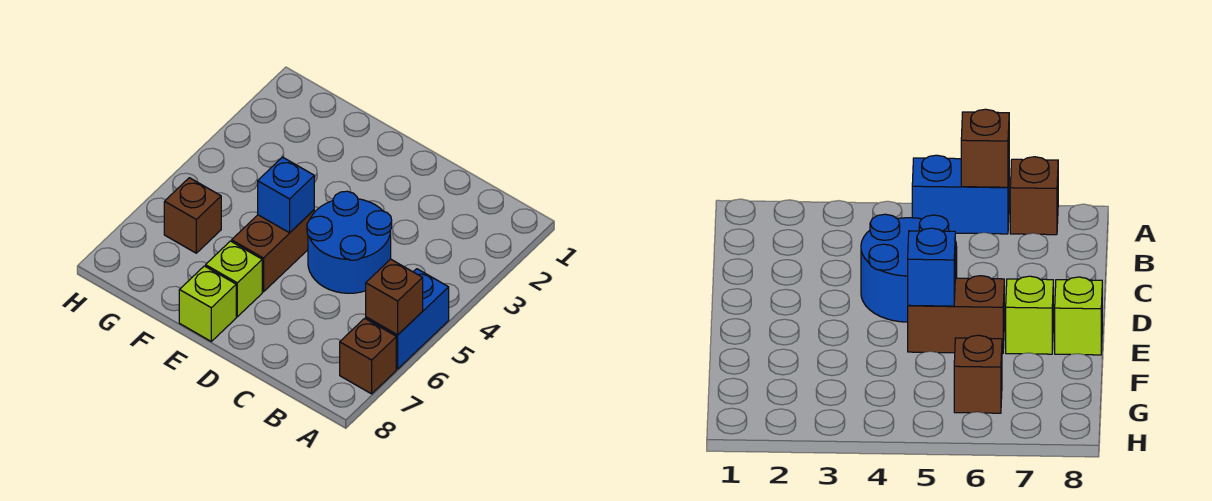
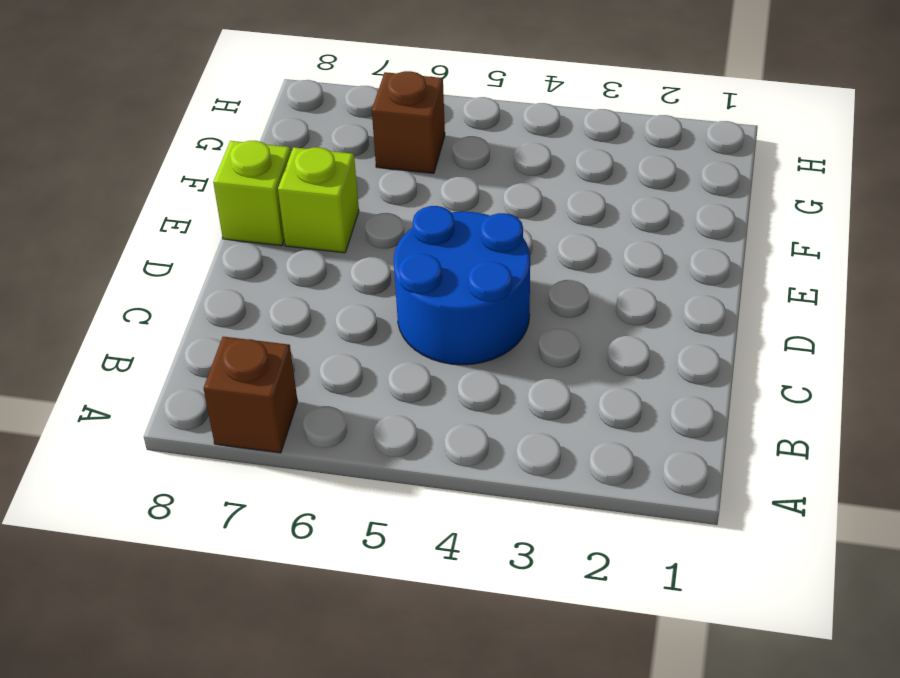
none -> blue brick A5:A6 level 1
none -> brown brick E5:E6 level 1

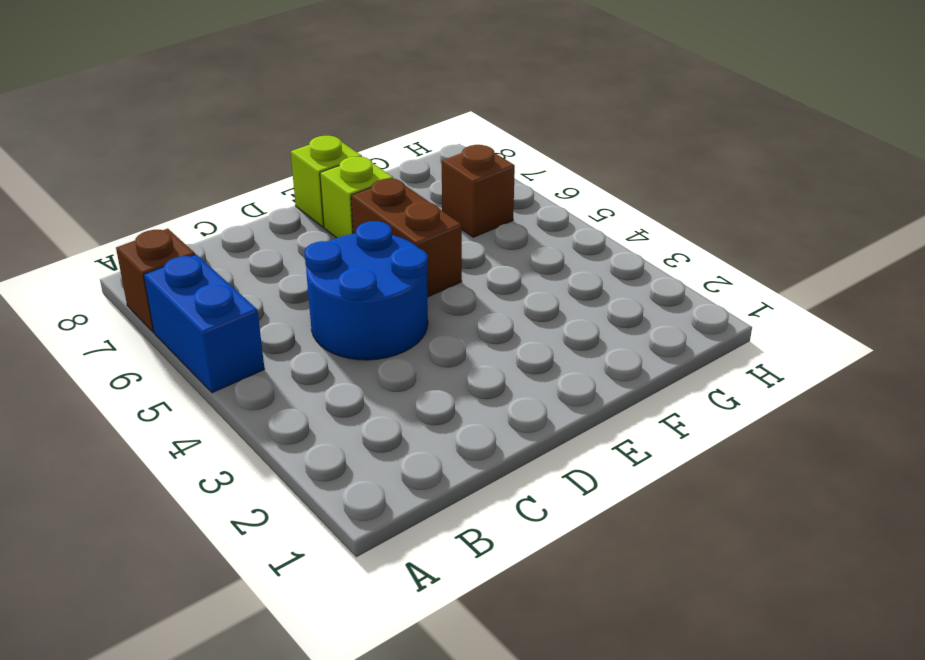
none -> brown brick A6 level 2
none -> blue brick E5 level 2

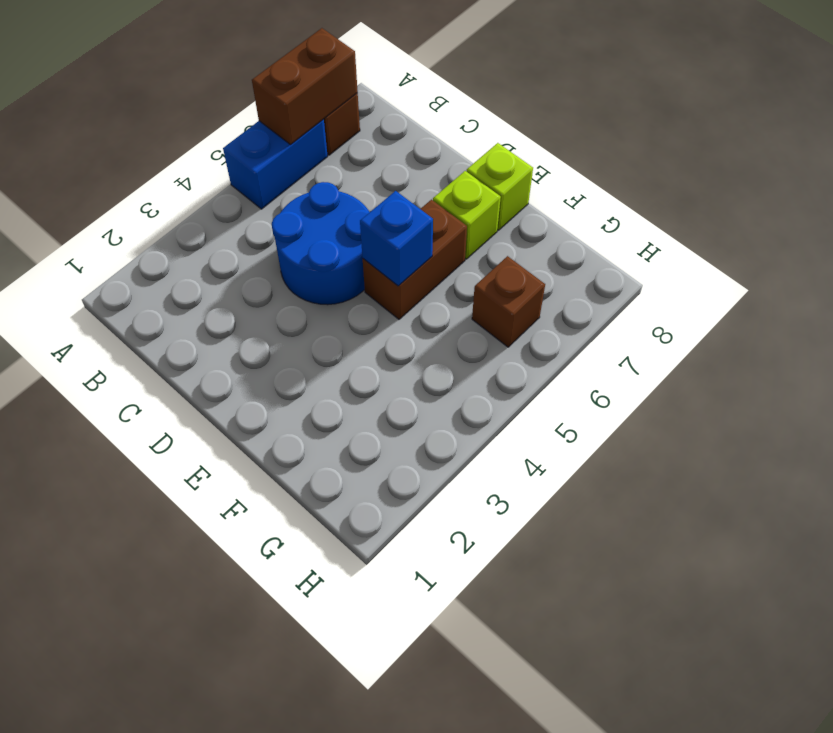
brown brick A6:A7 level 2 -> brown brick A6 level 2

